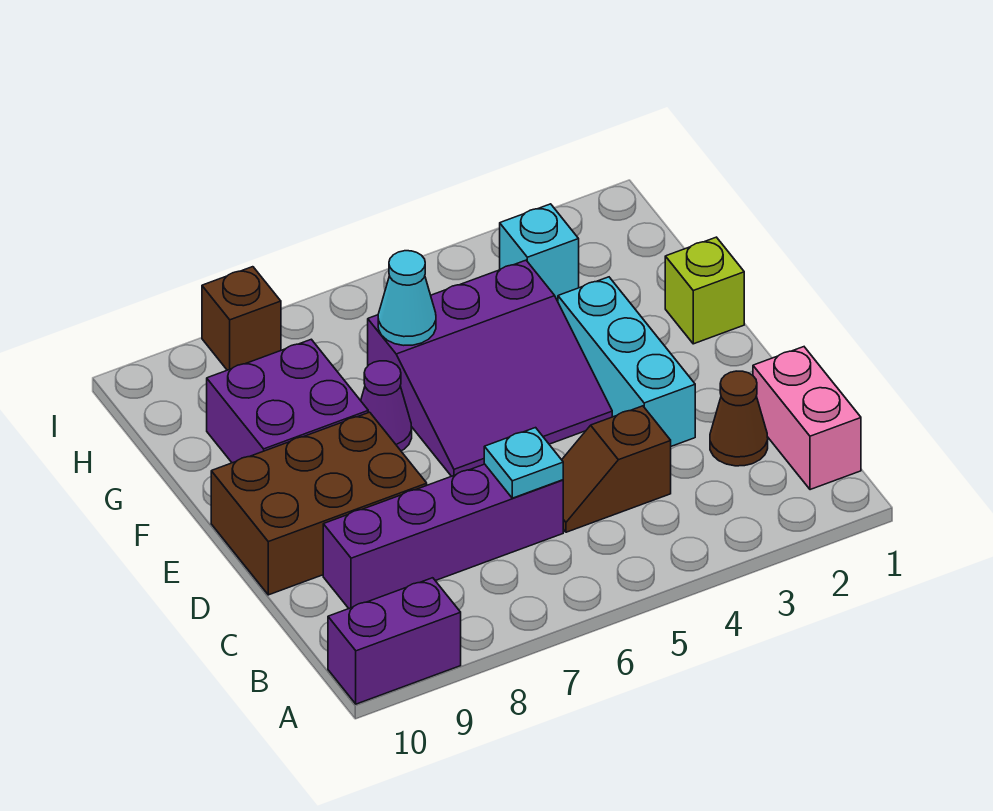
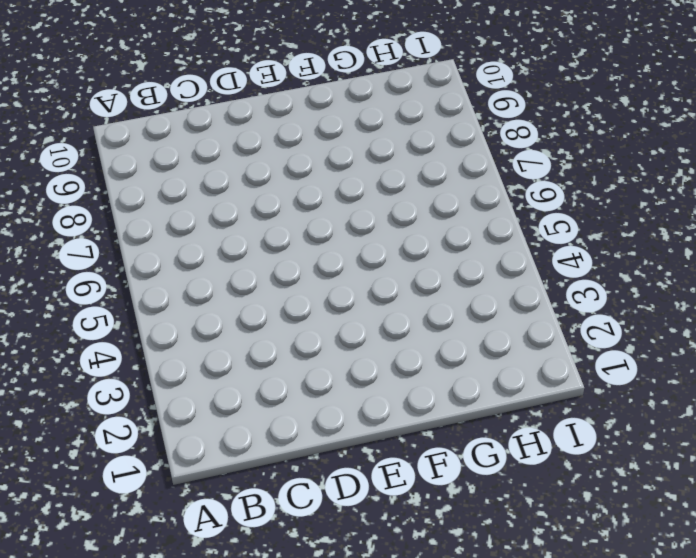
none -> purple brick A9:A10 level 1
none -> pink brick B1:C1 level 1
none -> brown cone C2 level 1

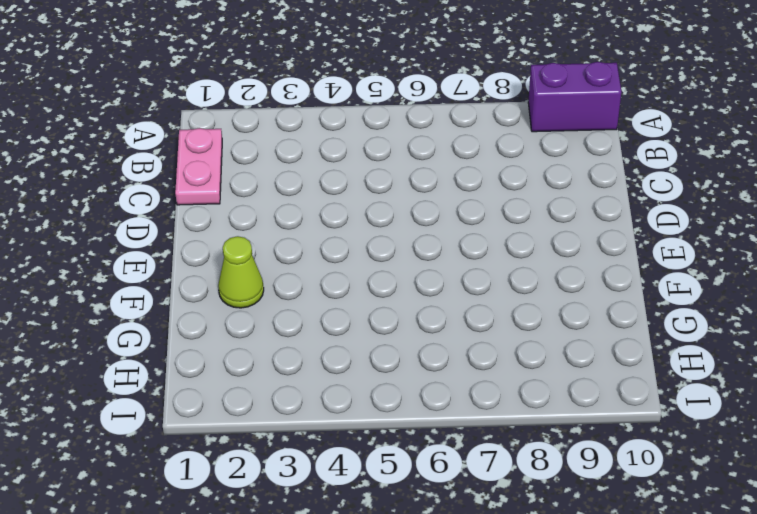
pink plate B1:C1 level 1 -> pink brick B1:C1 level 1
lime cone F2 level 1 -> none
none -> brown cone C2 level 1
none -> brown slope C4:C5 level 1 top 4
none -> purple brick C6:C9 level 1

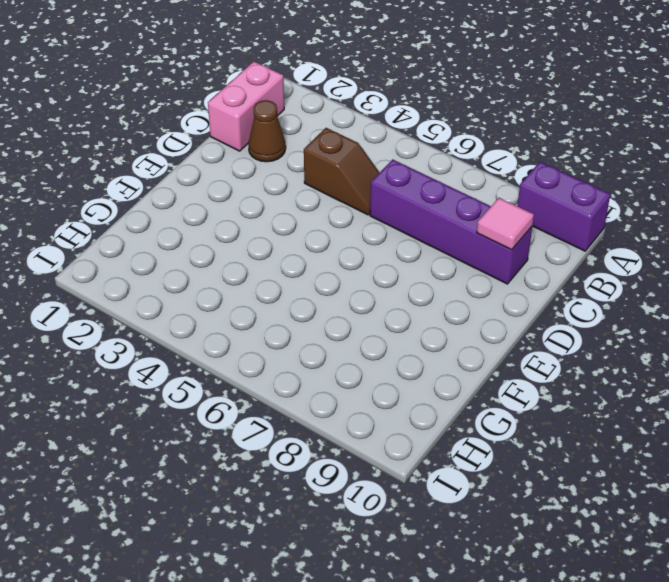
pink tile C9 level 2 -> none
none -> cyan brick D3:F3 level 1
none -> brown brick D8:E10 level 1
none -> purple slope E4:G6 level 1 top G

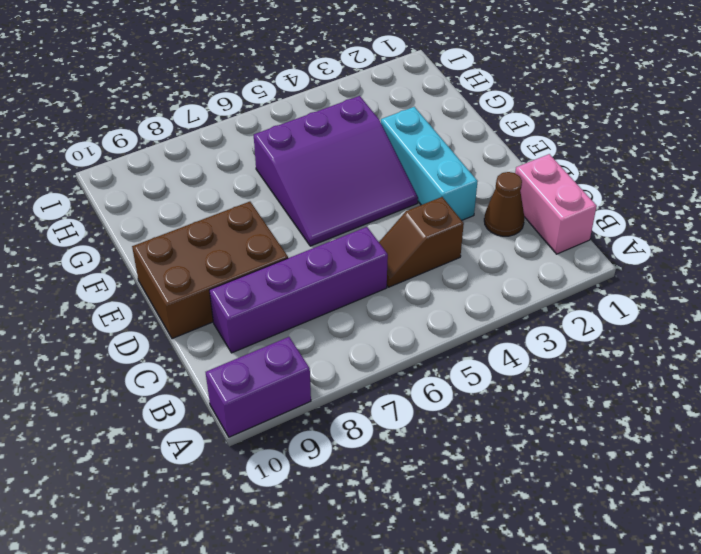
none -> lime brick F1 level 1
none -> purple cone F7 level 1
none -> purple brick F8:G9 level 1

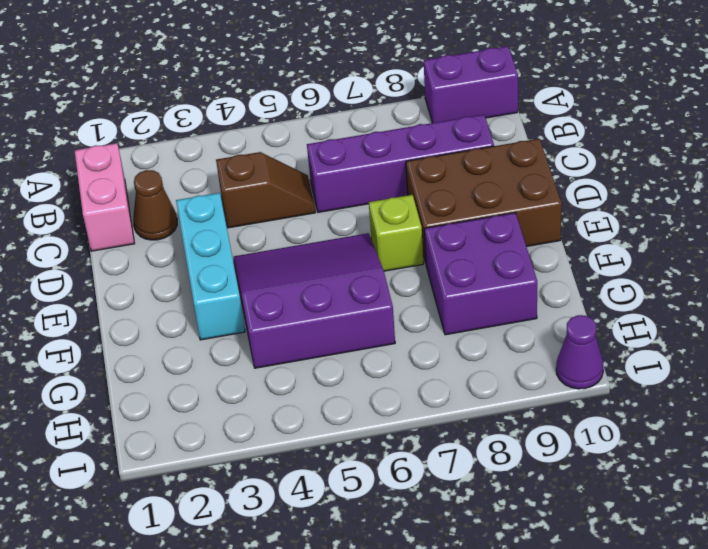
lime brick E7 level 1 -> lime brick F1 level 1
purple cone I10 level 1 -> purple cone F7 level 1
none -> cyan brick H3 level 1
none -> brown brick I8 level 1
none -> cyan plate C6 level 2

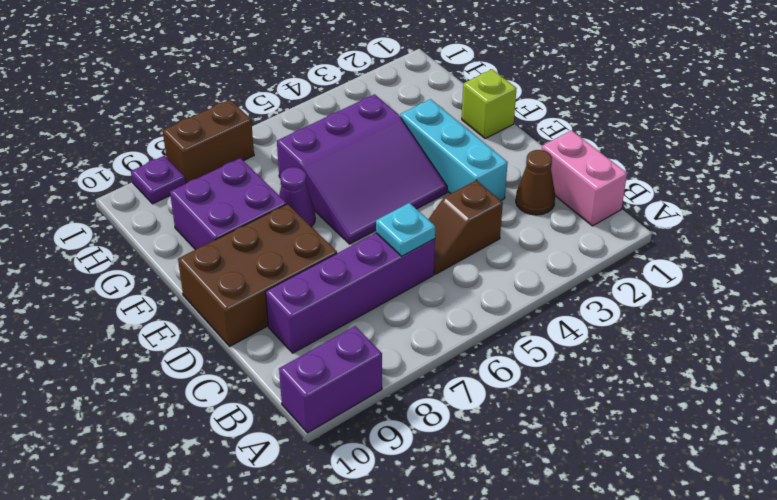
brown brick I7:I8 level 1 -> brown brick I8 level 1
purple plate I9 level 1 -> none
none -> cyan brick H3 level 1
none -> cyan cone G6 level 2

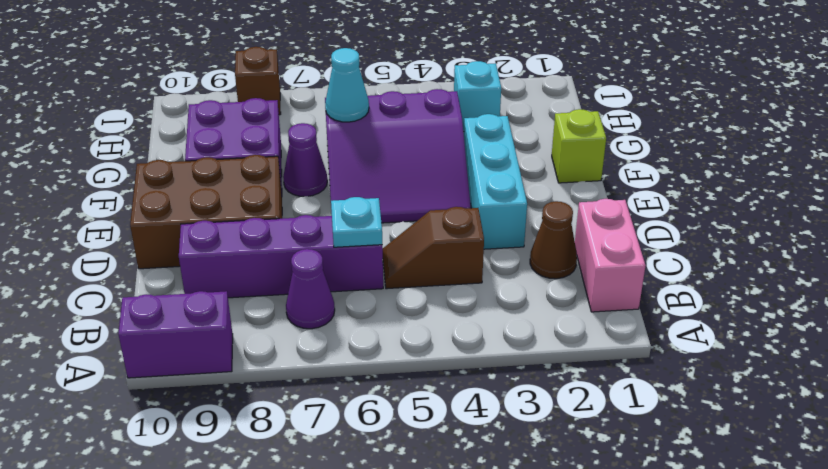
purple cone B7 level 1 -> none

